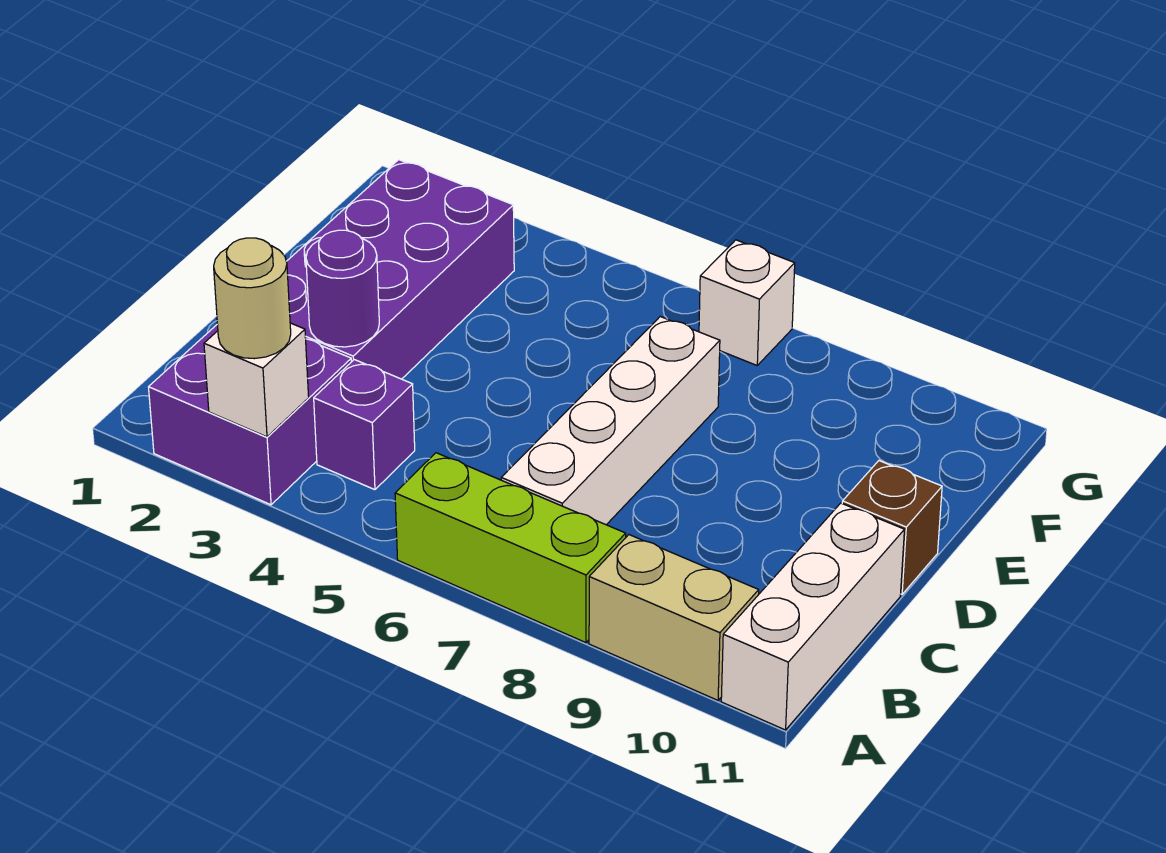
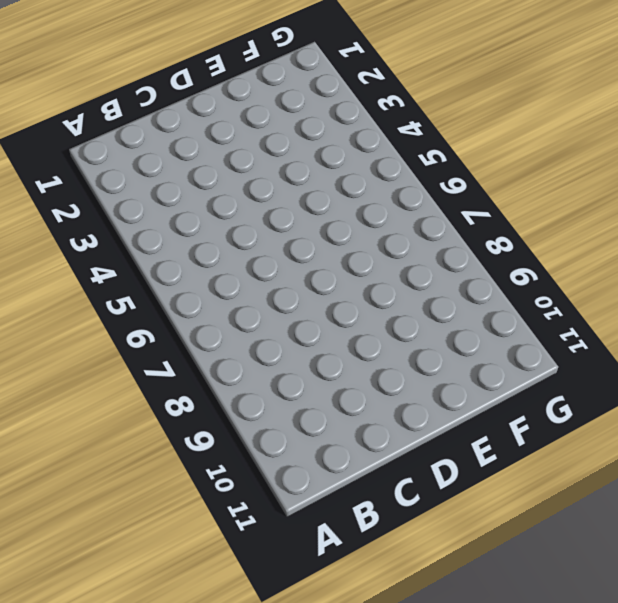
none -> purple brick A2:B3 level 1
none -> lime brick A6:A8 level 1
none -> tan brick A9:A10 level 1

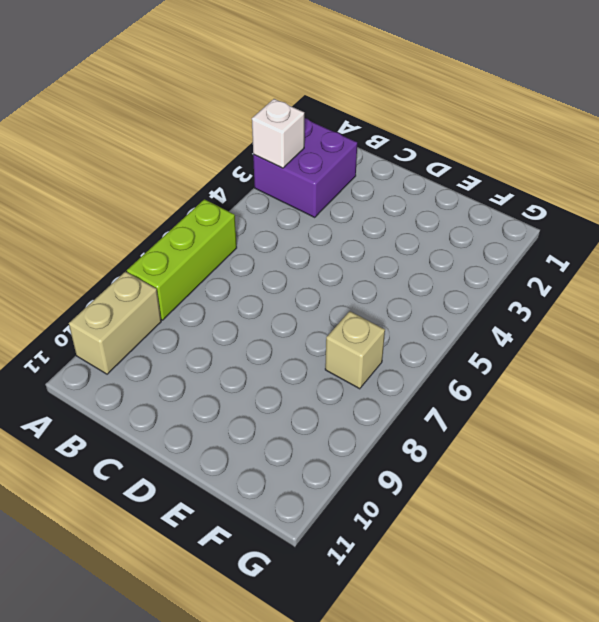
tan brick F7 level 1 -> none
none -> white brick A11:C11 level 1
none -> purple brick B4 level 1
none -> white brick B7:E7 level 1

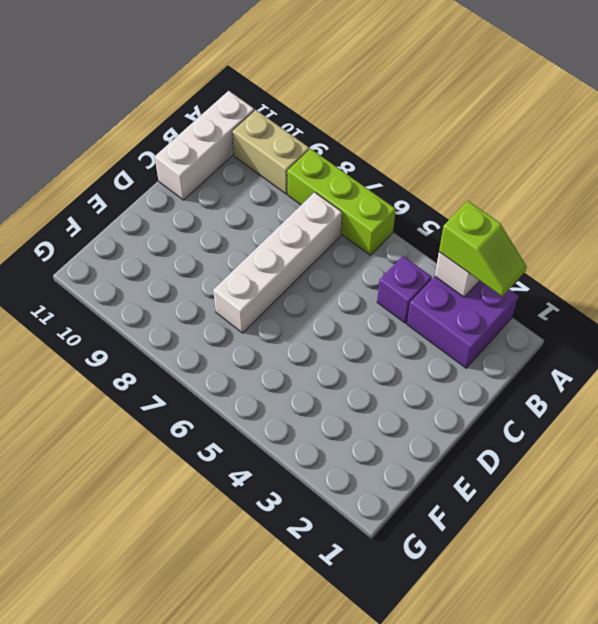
lime slope A2:A3 level 3 top 3 -> tan round brick A3 level 3
none -> purple brick C2:F3 level 1
none -> brown brick D11 level 1
none -> white brick G7 level 1

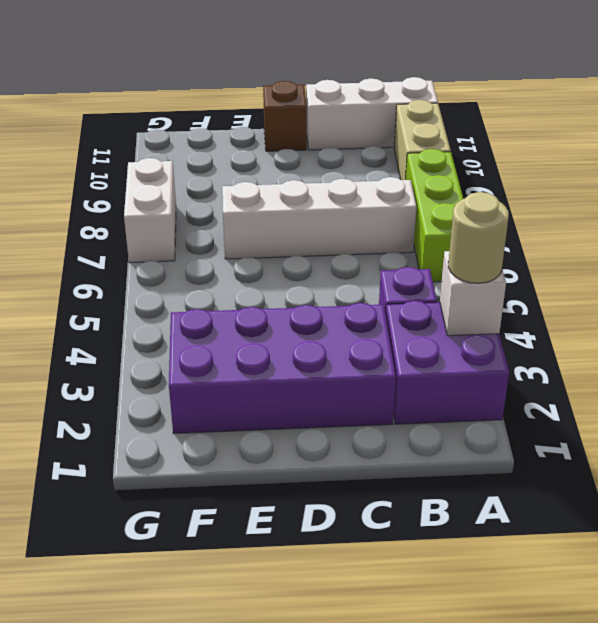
white brick G7:G8 level 1 -> white brick G7 level 1
none -> purple round brick C3 level 2

